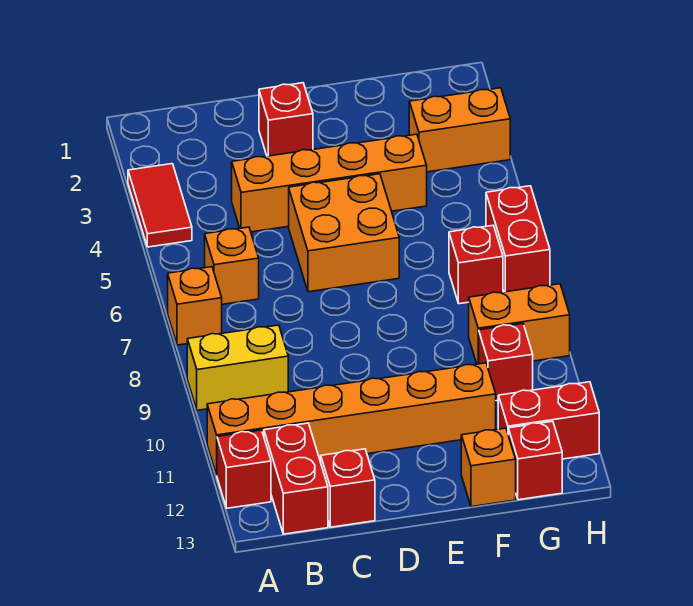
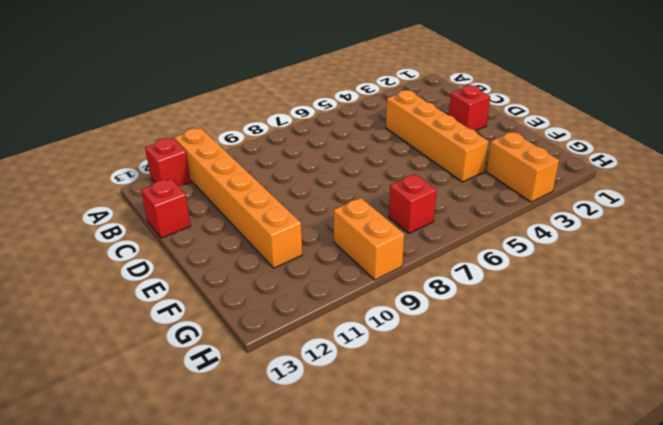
none -> red tile A3:A4 level 1
none -> orange brick A7 level 1
none -> yellow brick A9:B9 level 1

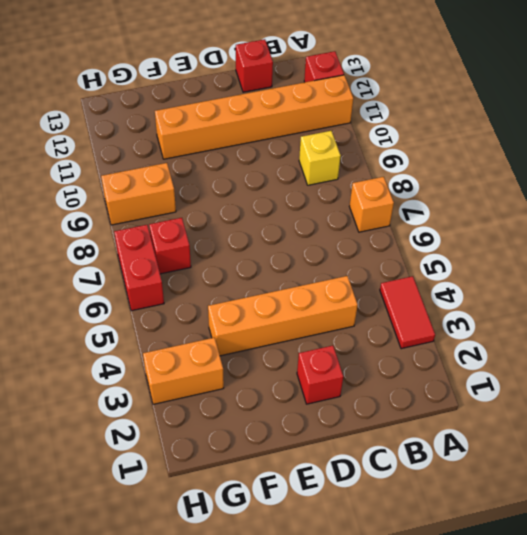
yellow brick B9 level 1 -> yellow brick A9:B9 level 1
none -> orange brick B6 level 1
none -> red brick B12:B13 level 1
none -> orange brick D5:E6 level 1

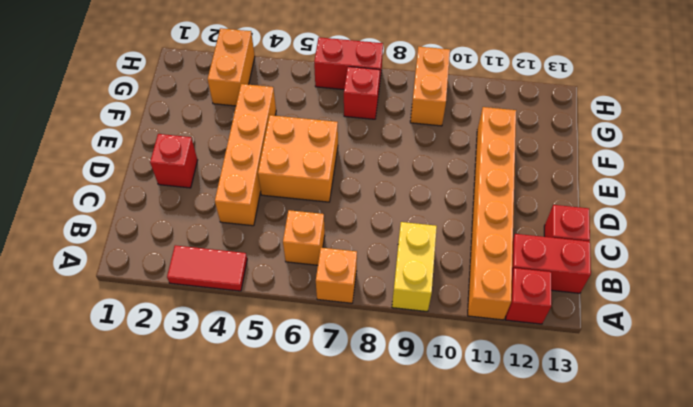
none -> orange brick F13 level 1
none -> red brick G10 level 1
none -> red brick G12:H12 level 1

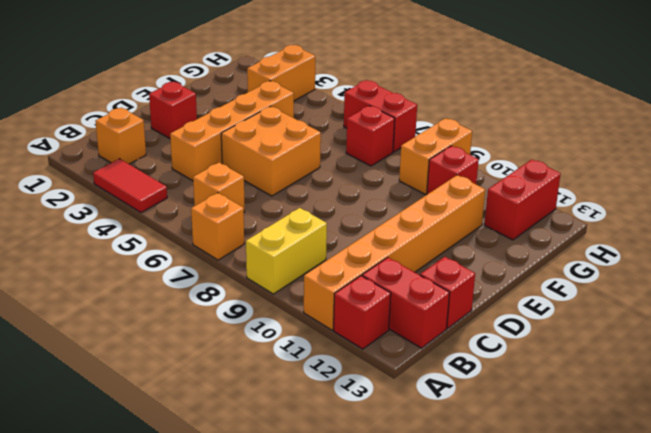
orange brick B2 level 1 -> orange brick F13 level 1
none -> red brick G13 level 1

